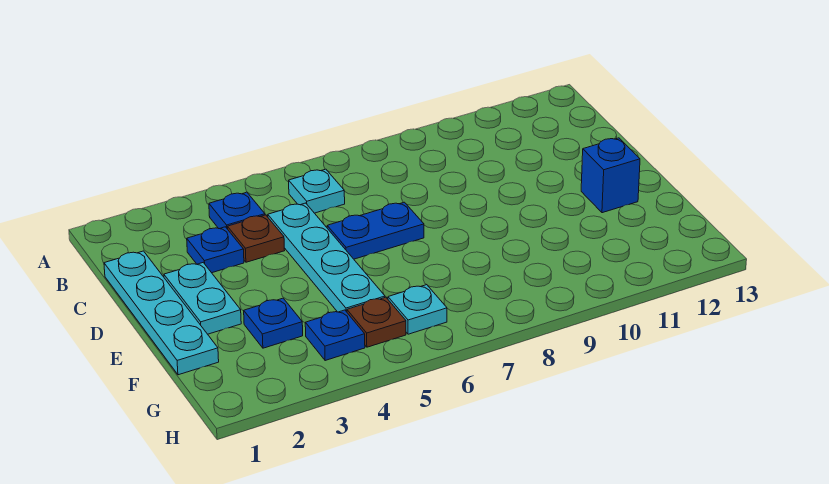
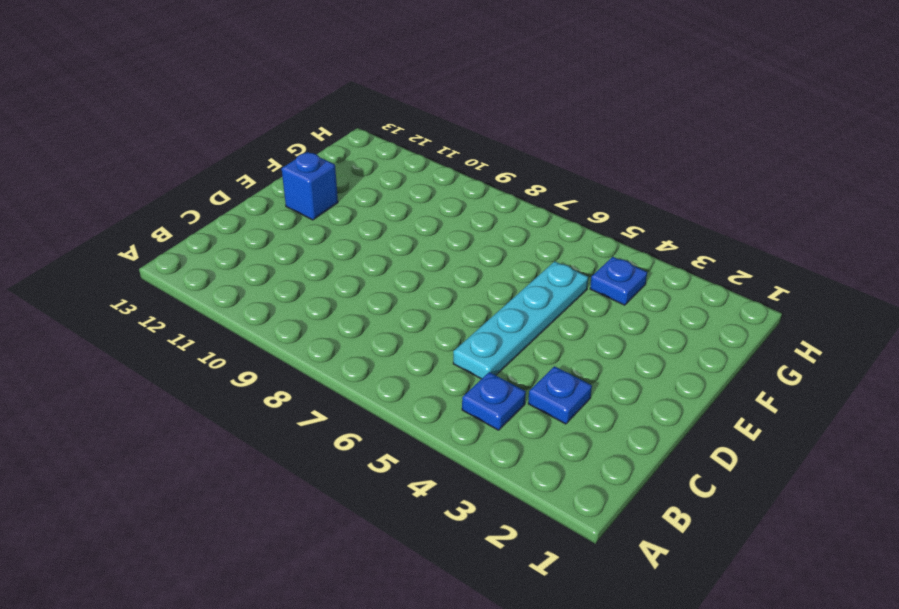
none -> cyan plate B6 level 1
none -> cyan plate C1:F1 level 1
none -> brown plate C4 level 1

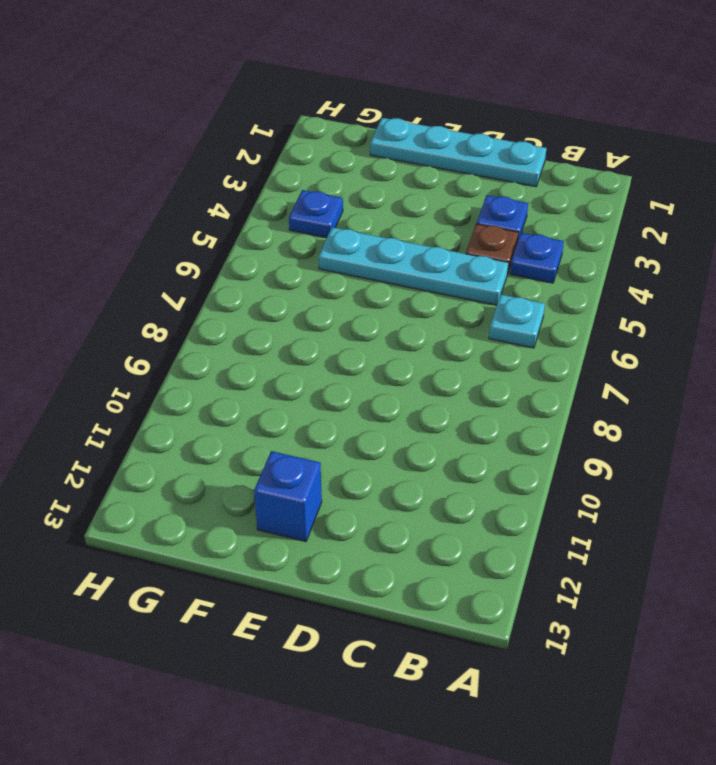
none -> cyan plate D2:E2 level 1
none -> blue plate D6:D7 level 1
none -> blue plate F3 level 1

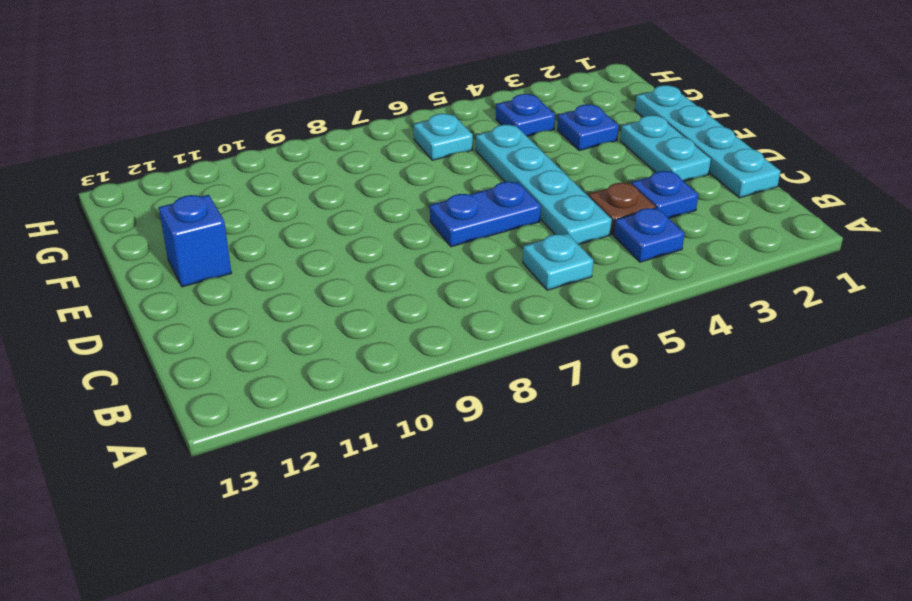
none -> brown plate G5 level 1

